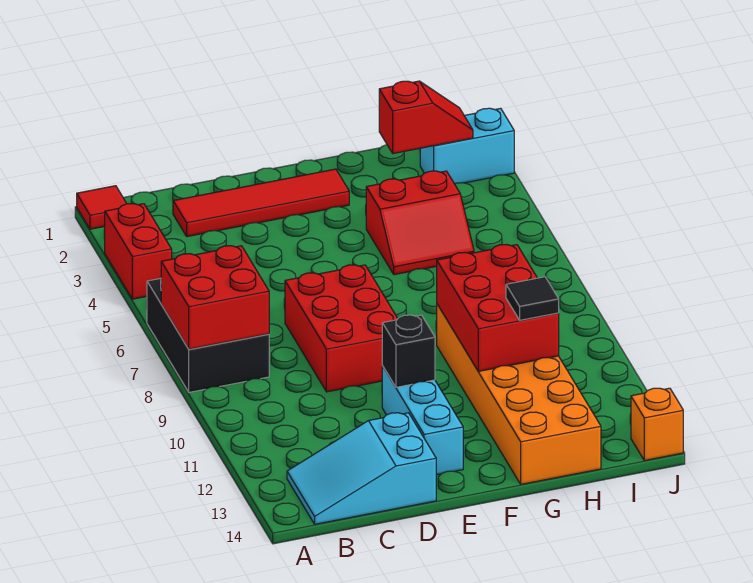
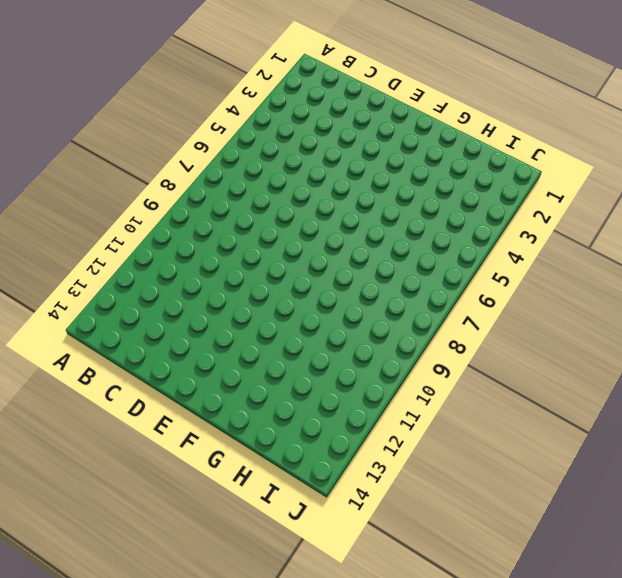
none -> red tile A1 level 1
none -> red brick A3:A4 level 1
none -> black brick A6:B8 level 1

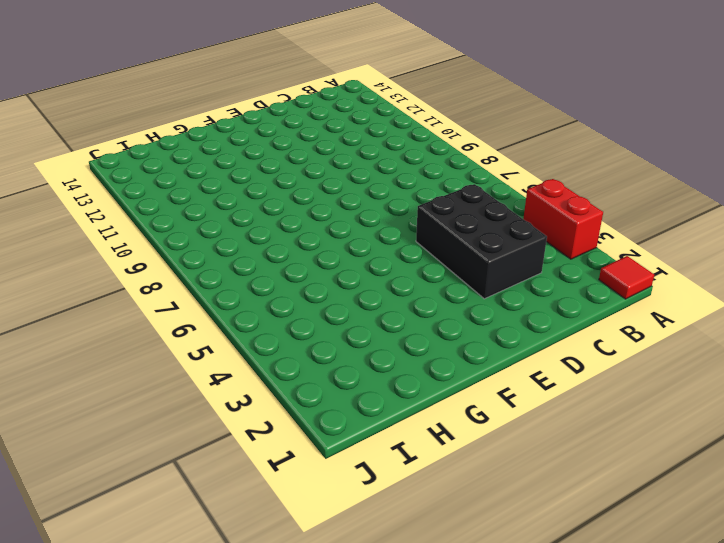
black brick C3:D5 level 1 -> black brick A6:B8 level 1
none -> cyan slope B13:D14 level 1 top D
none -> red tile C2:F2 level 1
none -> red brick D7:E9 level 1

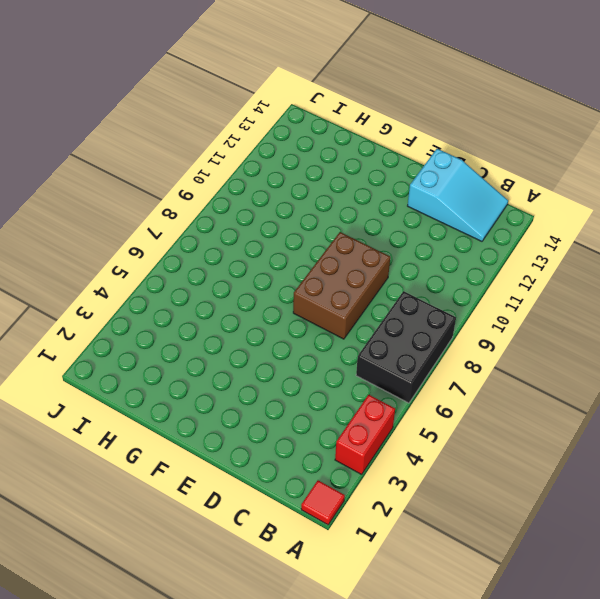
brown brick D7:E9 level 1 -> red brick D7:E9 level 1
none -> red tile C2:F2 level 1
none -> cyan brick E11:E13 level 1
none -> red slope G4:H5 level 1 top 4

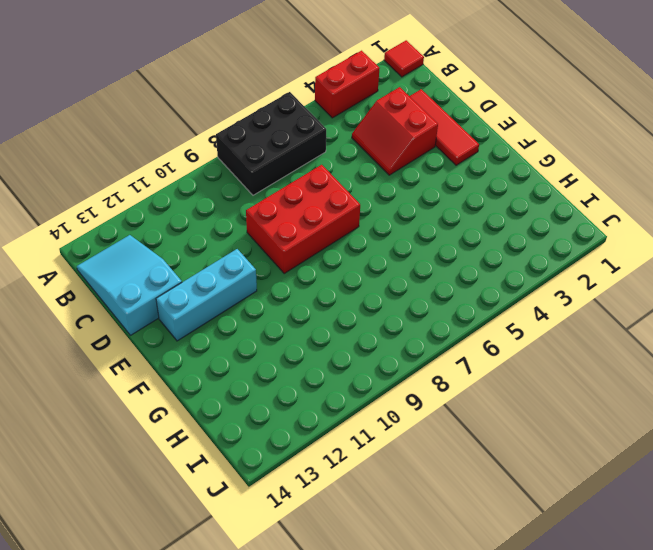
red tile C2:E2 level 1 -> red tile C2:F2 level 1
red slope C3:D4 level 1 top 3 -> red slope G4:H5 level 1 top 4
none -> orange brick G9:H14 level 1
none -> cyan brick I2:J2 level 1
none -> orange brick J14 level 1

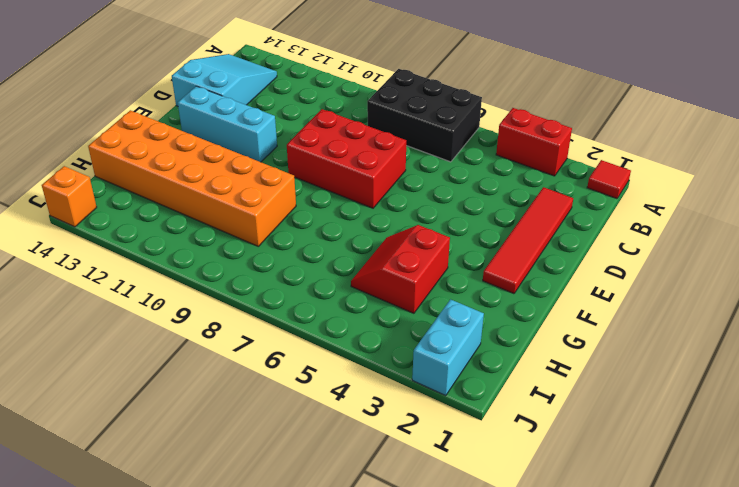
none -> red brick A7:B8 level 2
none -> black brick E11 level 2
none -> red brick G9:H11 level 2

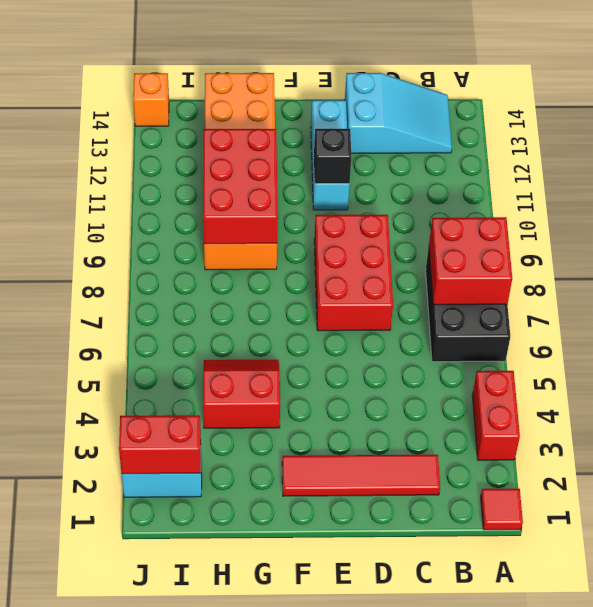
red brick I2:J2 level 2 -> red slope H2:I2 level 2 top H
none -> black tile H11 level 3

